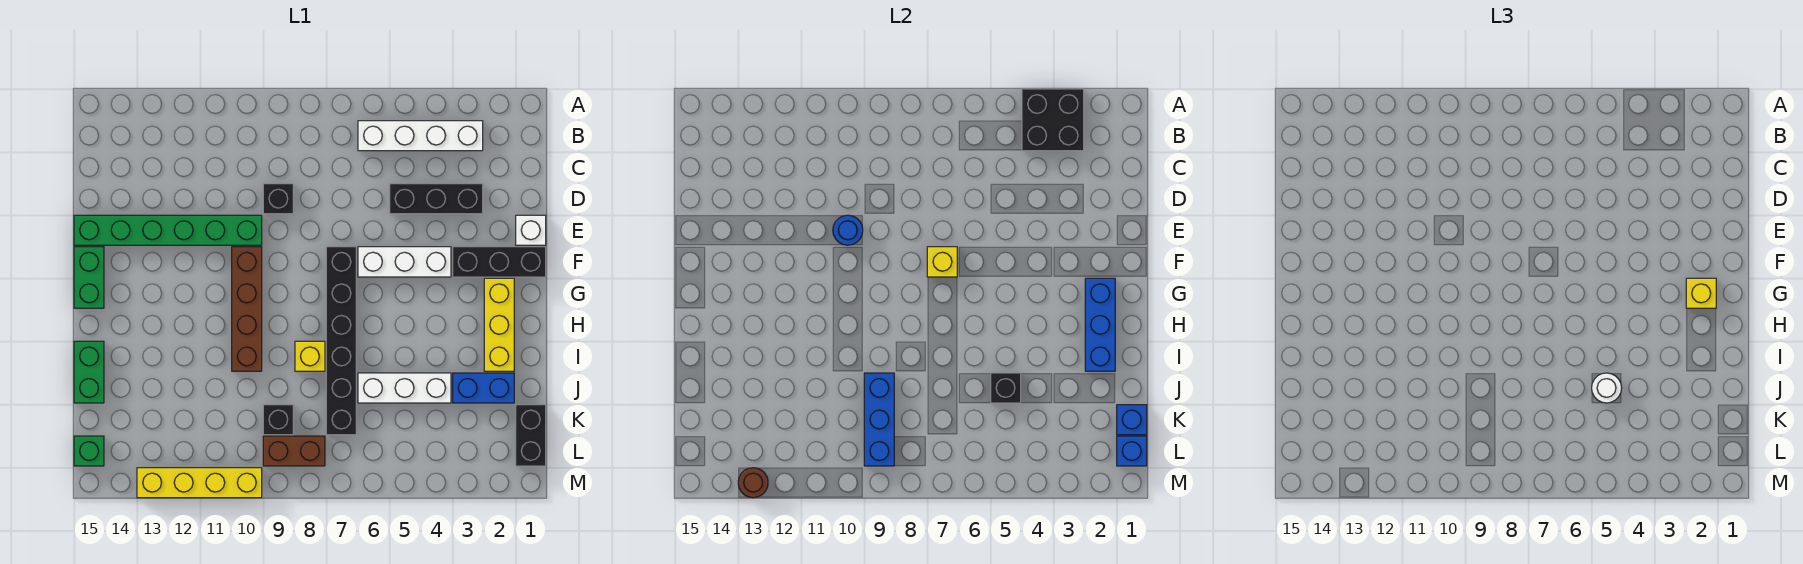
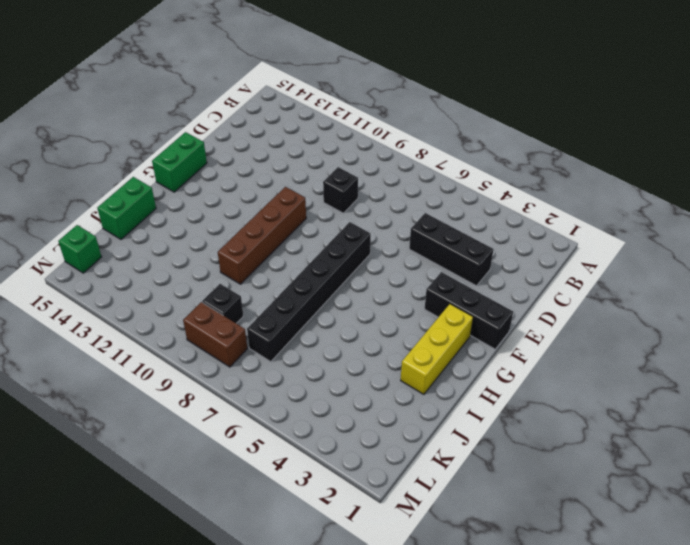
none -> white brick B3:B6 level 1
none -> white brick E1 level 1
none -> green brick E10:E15 level 1
none -> white brick F4:F6 level 1

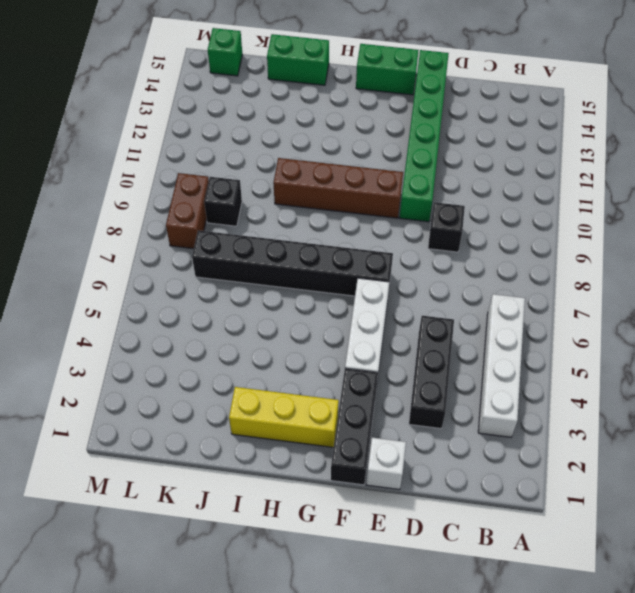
none -> yellow brick I8 level 1
none -> blue brick J2:J3 level 1
none -> white brick J4:J6 level 1
none -> black brick K1:L1 level 1

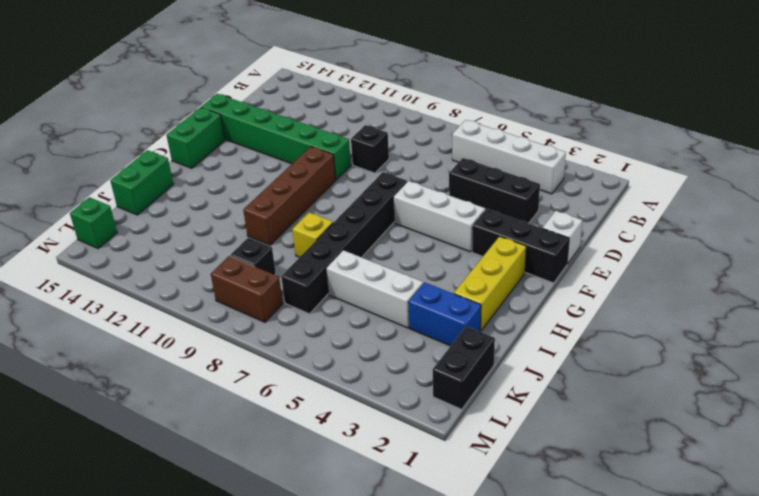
none -> yellow brick M10:M13 level 1
none -> black brick A3:B4 level 2
none -> blue round brick E10 level 2
none -> yellow brick F7 level 2

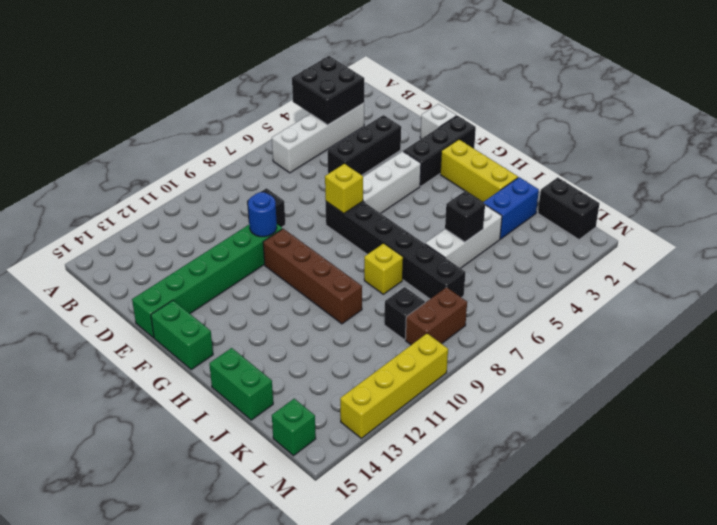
none -> blue brick G2:I2 level 2
none -> blue brick J9:L9 level 2
none -> blue brick K1 level 2
none -> blue brick L1 level 2

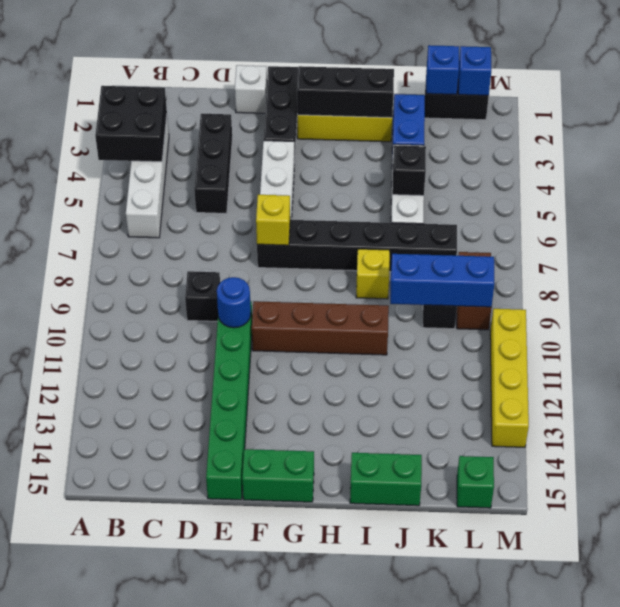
black brick G2:I2 level 2 -> blue brick G2:I2 level 2
none -> brown round brick M13 level 2
none -> yellow brick G2 level 3
none -> white round brick J5 level 3

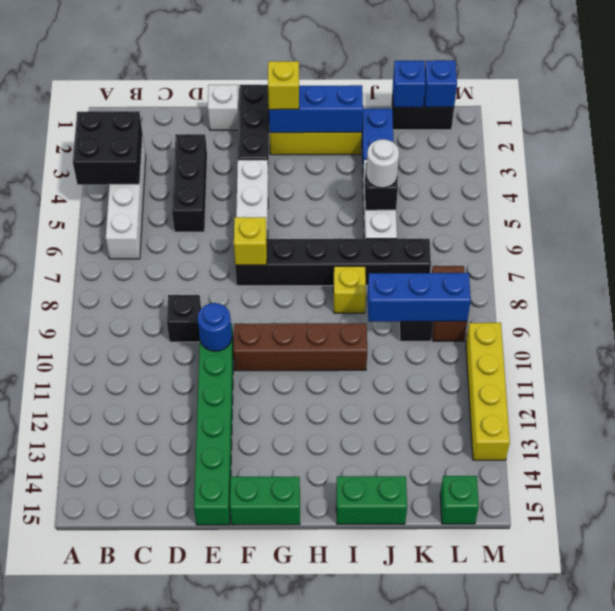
none -> brown round brick M13 level 2

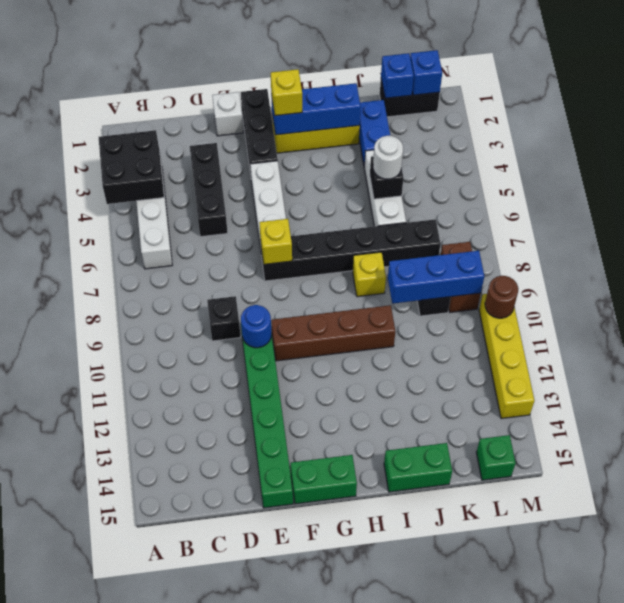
brown round brick M10 level 2 -> brown round brick M13 level 2

